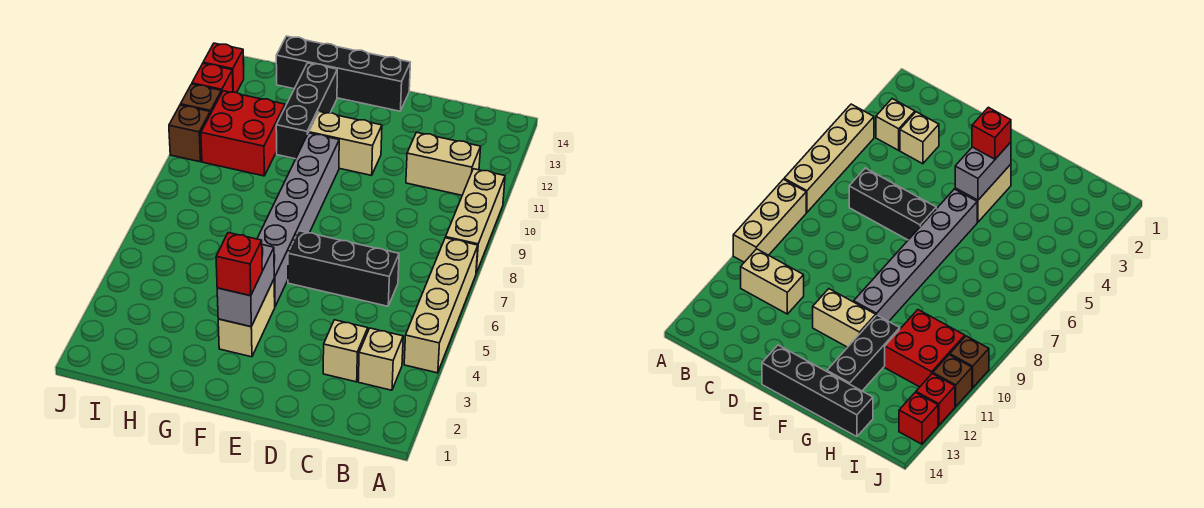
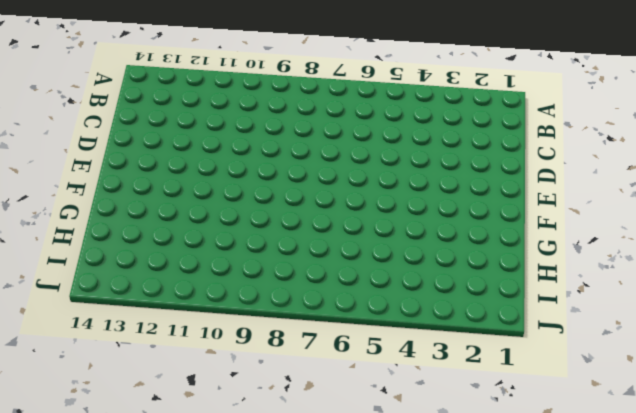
none -> tan brick A4:A7 level 1
none -> tan brick A8:A10 level 1
none -> tan brick B3 level 1

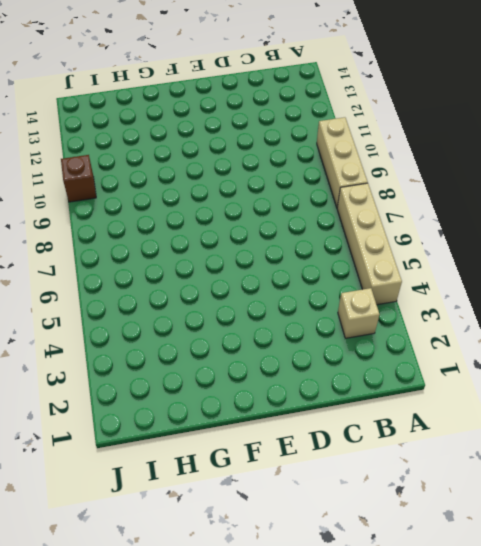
none -> tan brick B11:C11 level 1
none -> tan brick C3 level 1
none -> black brick C6:E6 level 1

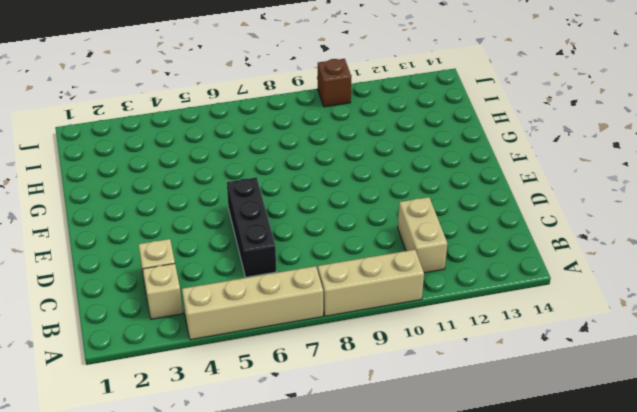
none -> tan brick E11:F11 level 1
none -> black brick E14:H14 level 1
none -> tan brick F3:F4 level 1

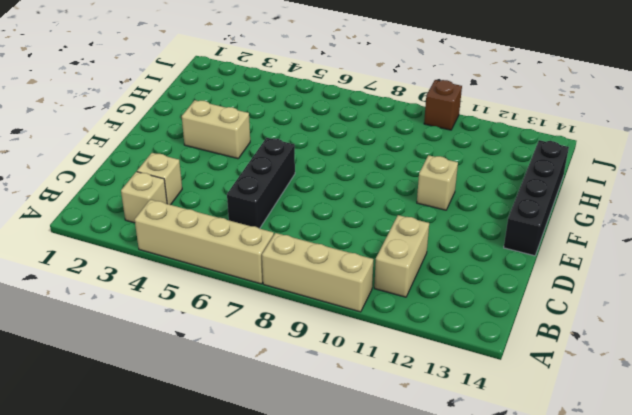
tan brick F11 level 1 -> tan brick E11:F11 level 1
none -> grey brick F5:F10 level 1
none -> black brick G11:G13 level 1
none -> red brick H10:I11 level 1

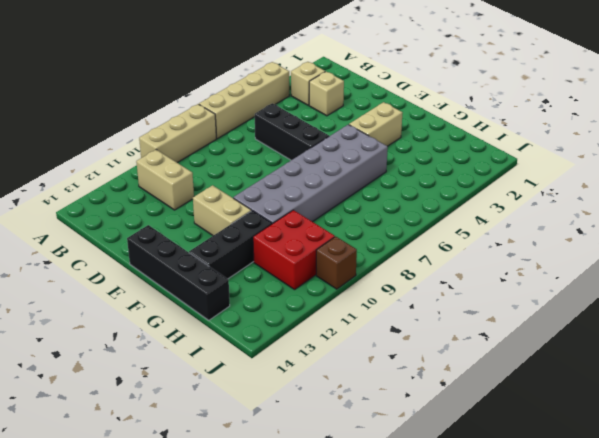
grey brick F5:G10 level 1 -> grey brick F5:F10 level 1
none -> brown brick J11 level 1
none -> red brick J12 level 1
none -> red brick J13 level 1

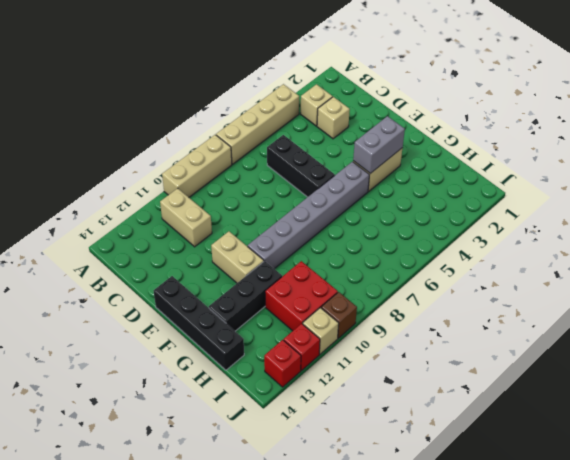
tan brick J11 level 1 -> brown brick J11 level 1
none -> red brick F3 level 3

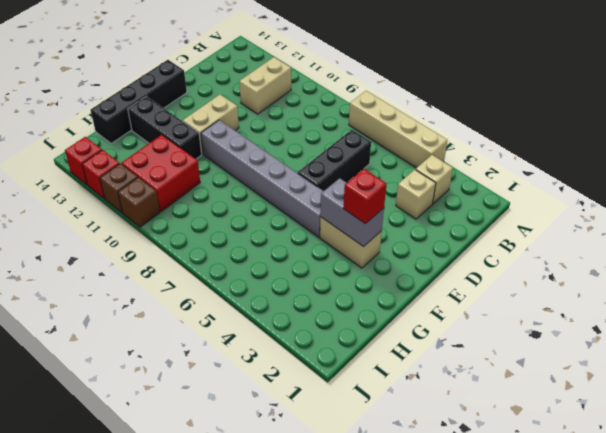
none -> tan brick A8:A10 level 1

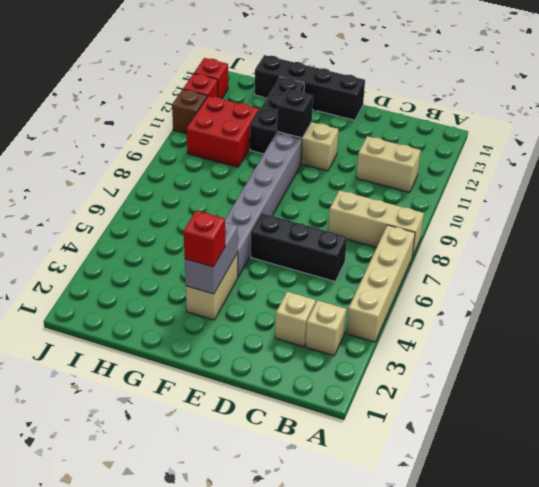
tan brick A8:C8 level 1 -> tan brick A8:A10 level 1
black brick F11 level 2 -> none
none -> brown brick J10 level 1

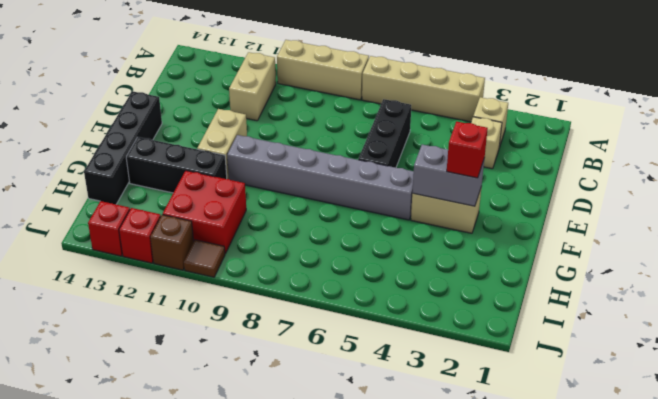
brown tile J10 level 1 -> brown brick J10 level 1

